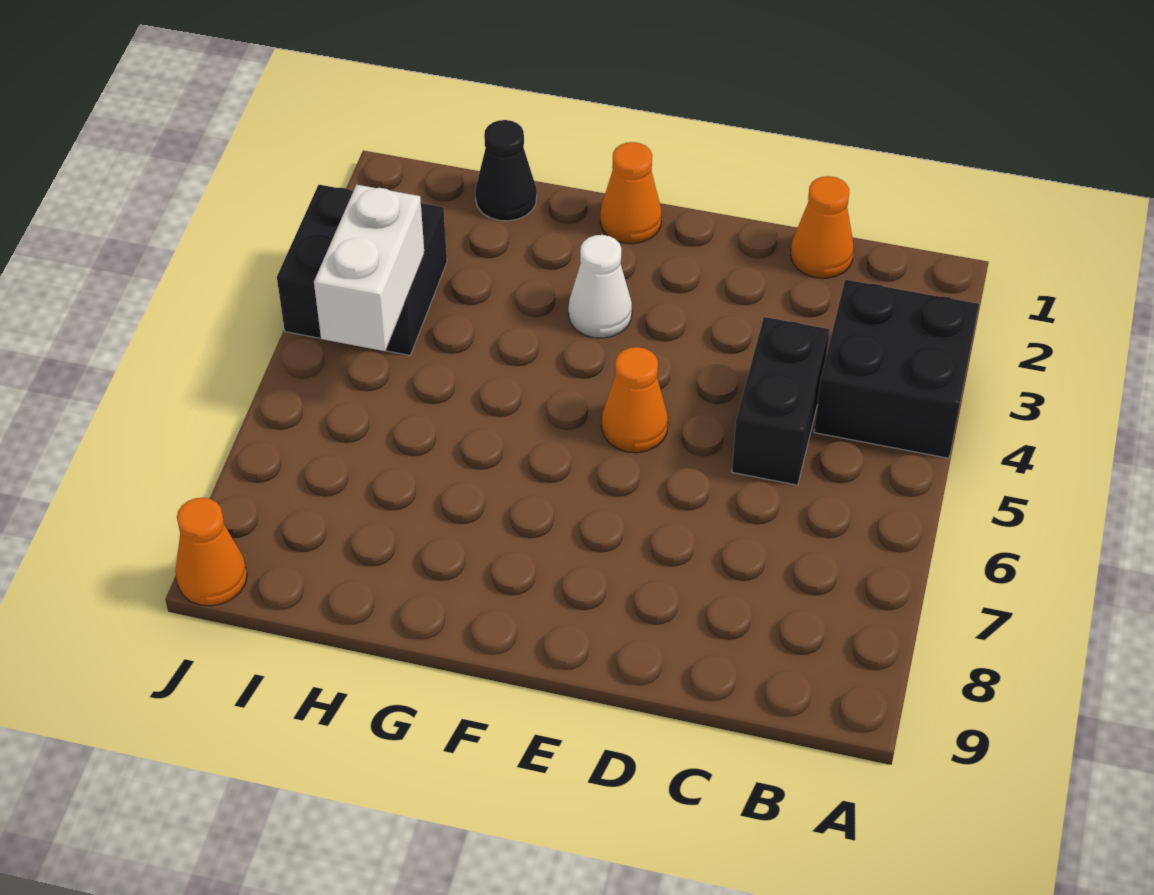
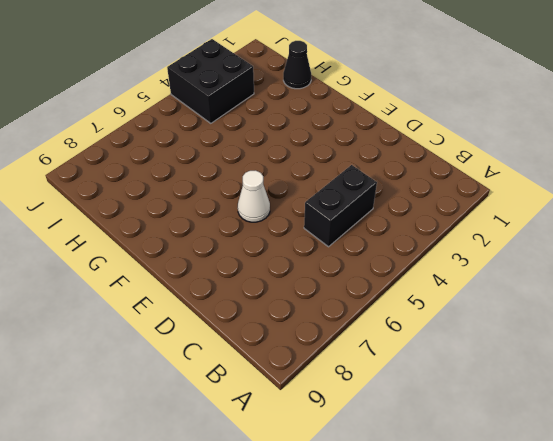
white cone E6 level 1 -> white cone F3 level 1
none -> black brick A3:B4 level 1
none -> orange cone C1 level 1

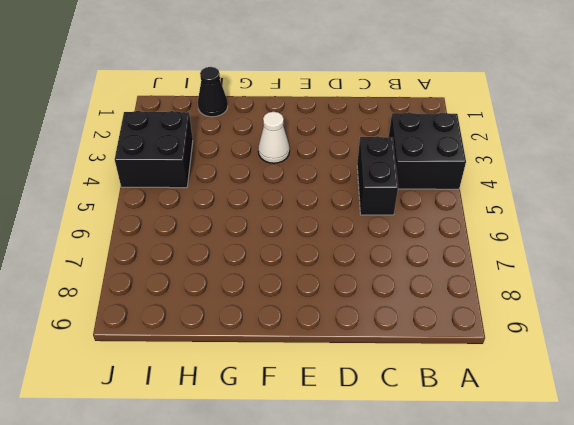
none -> orange cone C1 level 1
none -> orange cone E5 level 1

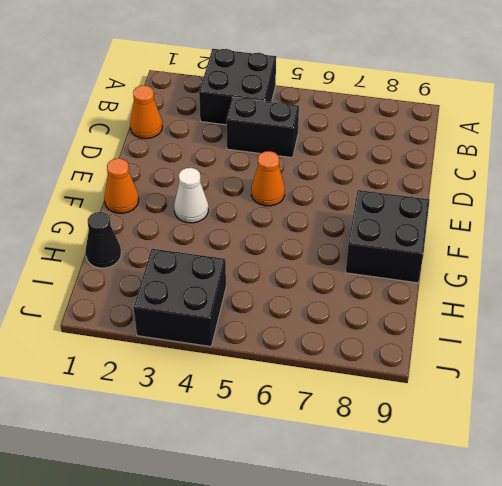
black brick F8:G9 level 1 -> none
none -> orange cone J9 level 1
none -> white brick I4:I5 level 2

